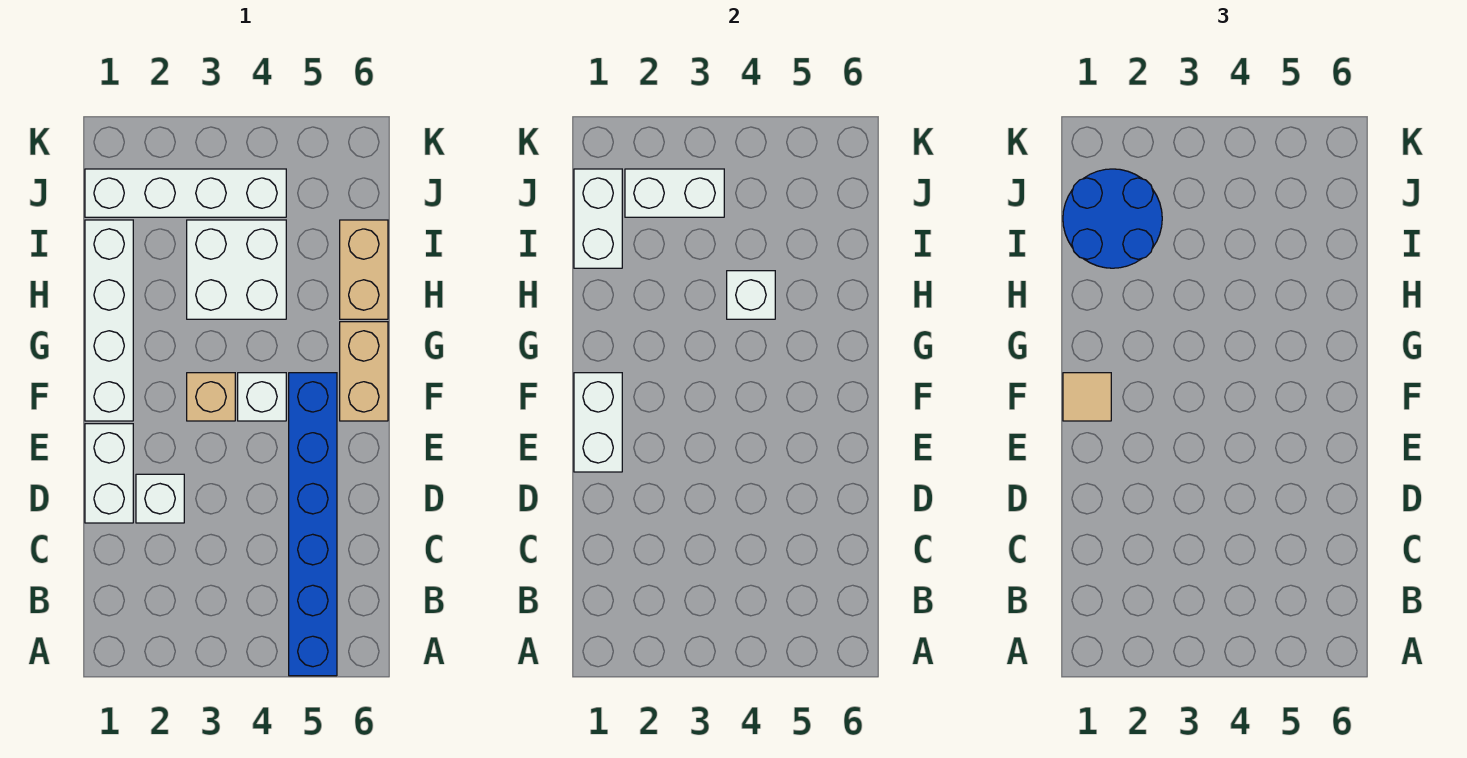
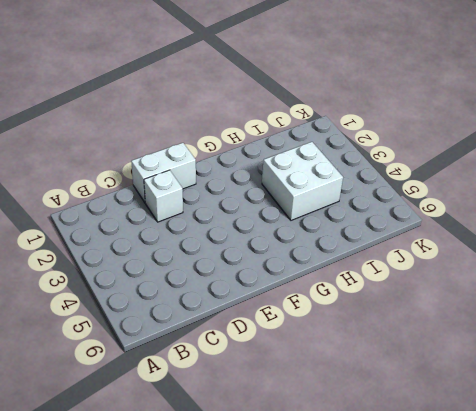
none -> blue brick A5:F5 level 1
none -> white brick F1:I1 level 1
none -> tan brick F3 level 1

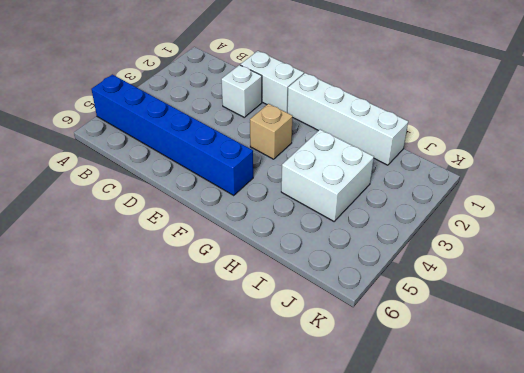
none -> white brick F4 level 1
none -> tan brick F6:G6 level 1
none -> tan brick H6:I6 level 1

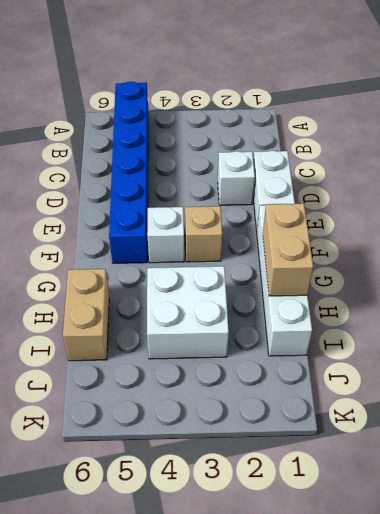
tan brick G1:H1 level 2 -> tan brick F6:G6 level 1
none -> white brick J1:J4 level 1
none -> white brick E1:F1 level 2
none -> white brick H4 level 2

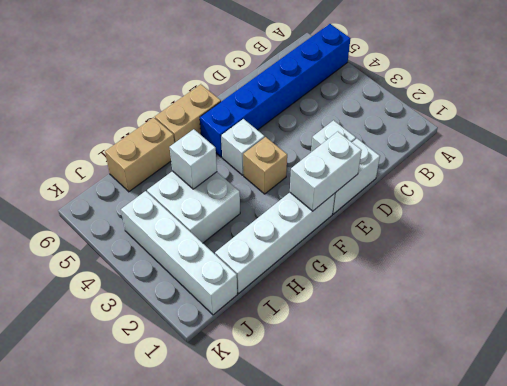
none -> white brick I1:J1 level 2
none -> white brick J2:J3 level 2
none -> tan tile F1 level 3

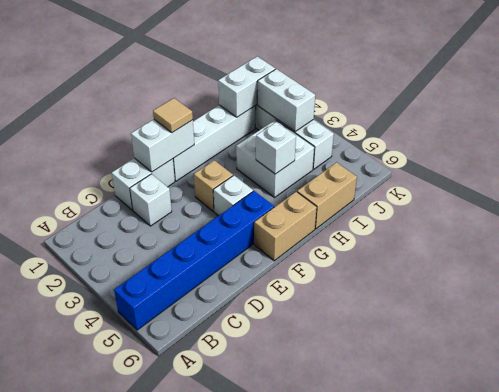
none -> blue round brick I1:J2 level 3

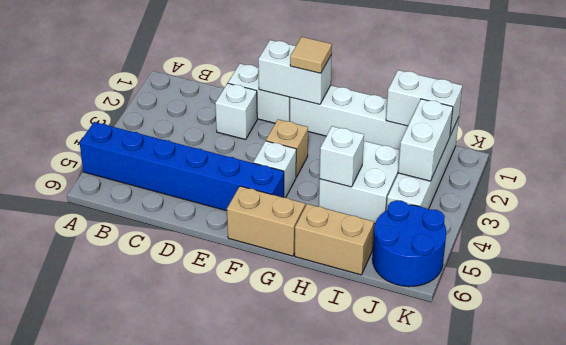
blue round brick J5:K6 level 1 -> blue round brick I1:J2 level 3

